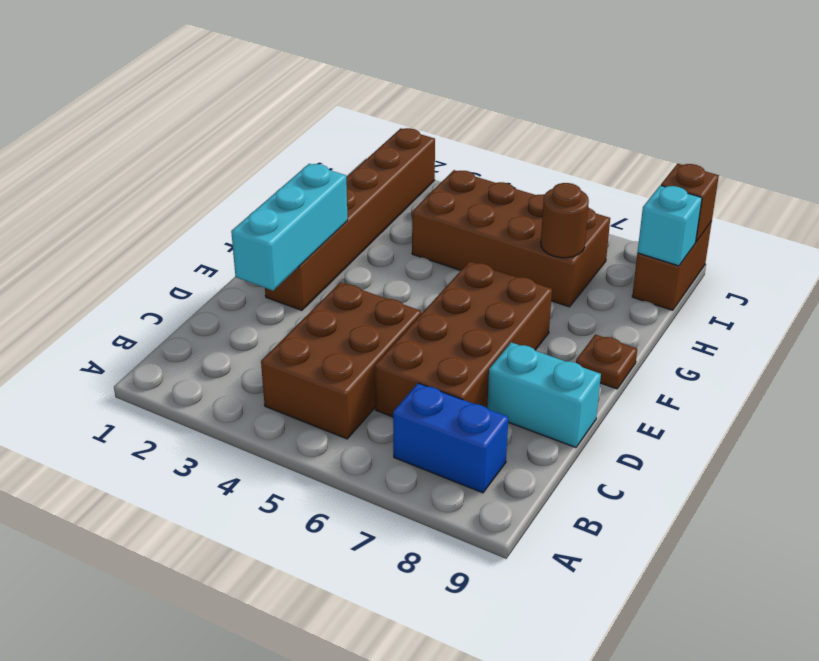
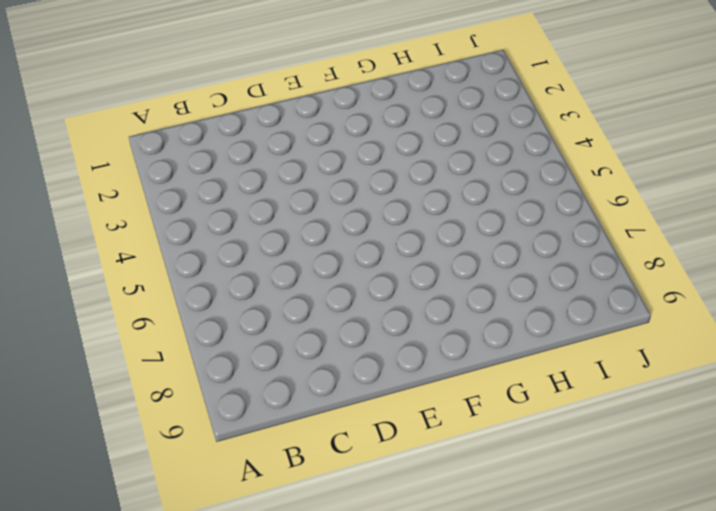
none -> brown brick B4:D5 level 1
none -> blue brick B7:B8 level 1
none -> brown brick C6:F7 level 1

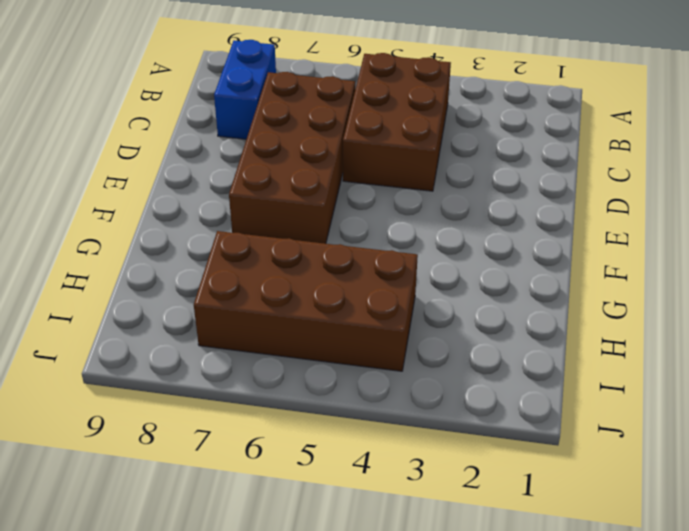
blue brick B8:C8 level 1 -> blue brick B7:B8 level 1
none -> cyan brick D8:D9 level 1
none -> brown brick E2:J2 level 1
none -> brown plate F9 level 1

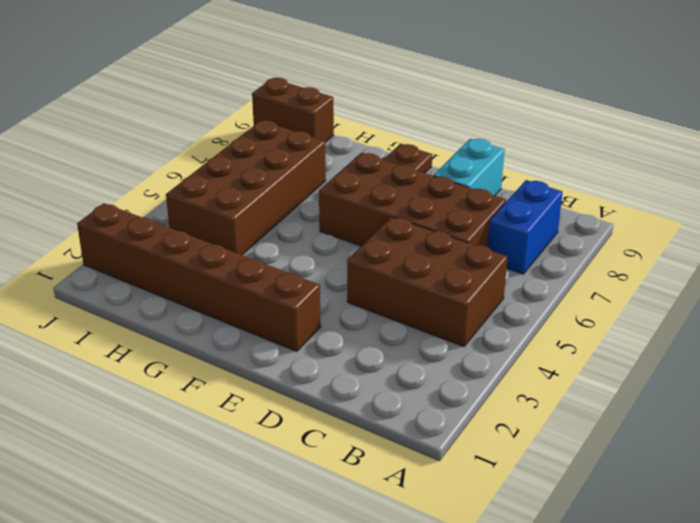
none -> cyan brick D2:F2 level 2
none -> brown round brick H7 level 2
none -> cyan brick I9 level 2

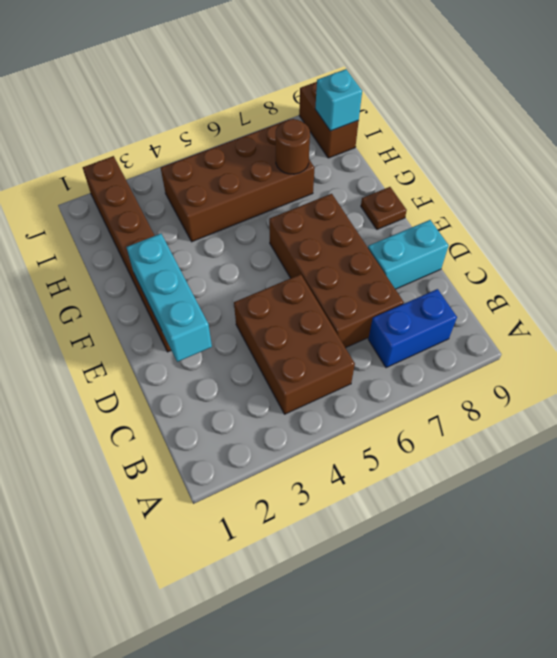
none -> brown brick J9 level 2

